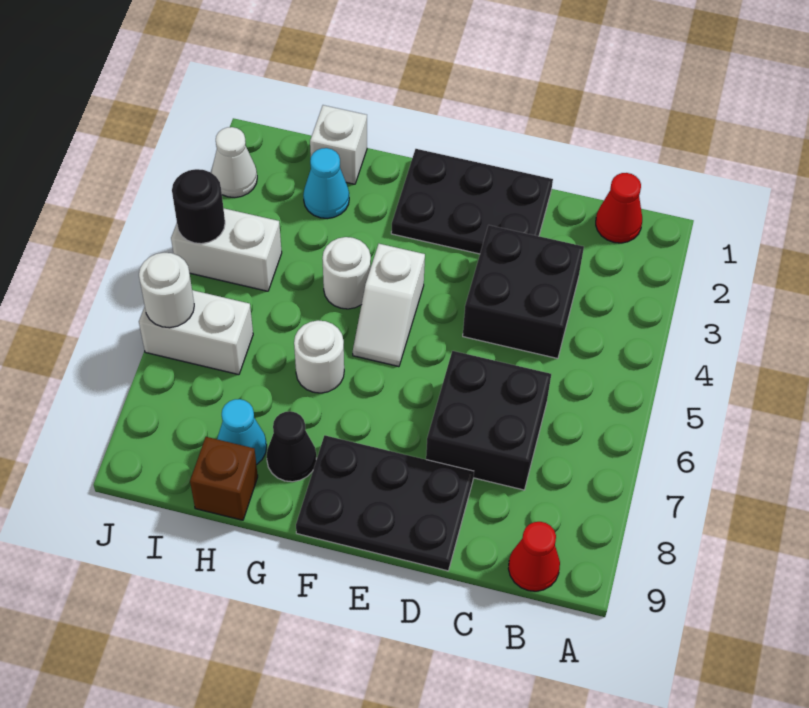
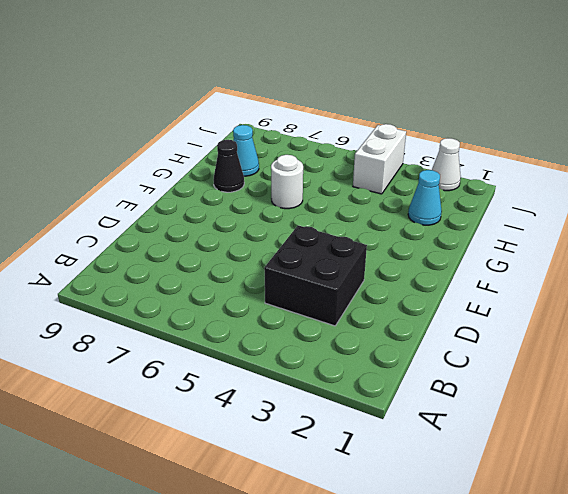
none -> red cone B1 level 1
none -> red cone B9 level 1
none -> black brick C6:D7 level 1

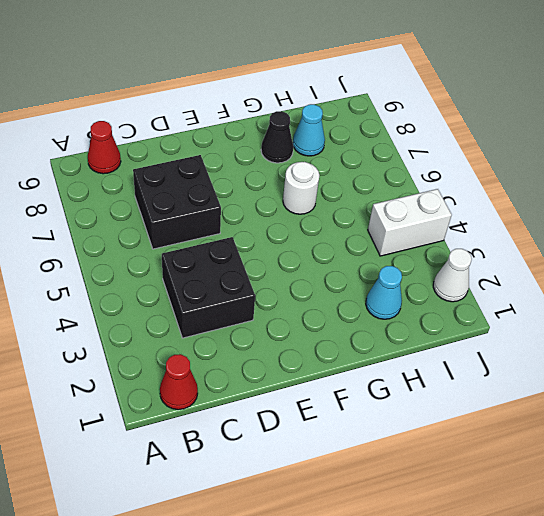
none -> black plate D1:F2 level 1
none -> black plate D8:F9 level 1
none -> white slope F4:F5 level 1 top 4

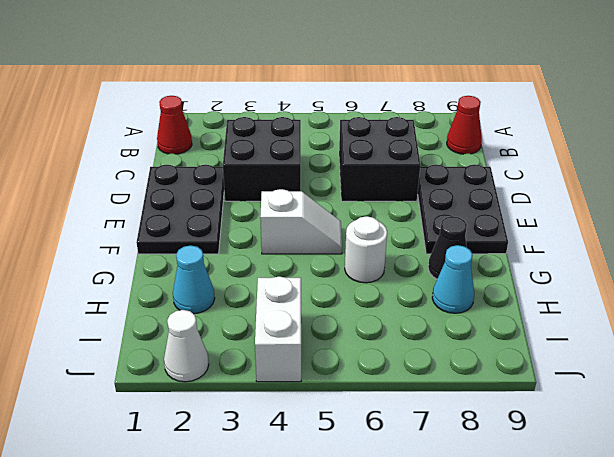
none -> white round brick G4 level 1
none -> white brick H1 level 1
none -> brown brick H9 level 1

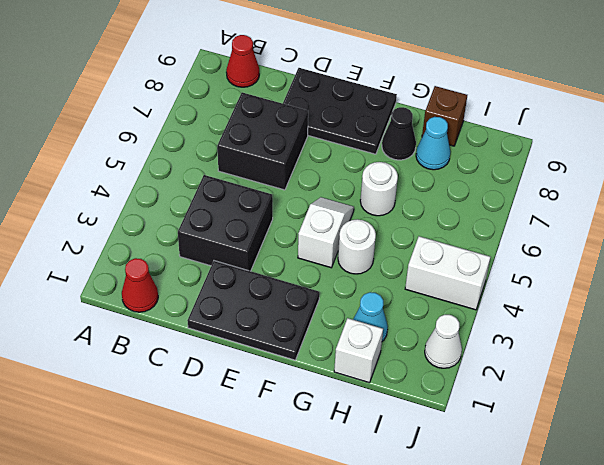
none -> white brick I6:J6 level 1
none -> black round brick J4 level 2
none -> white round brick J6 level 2

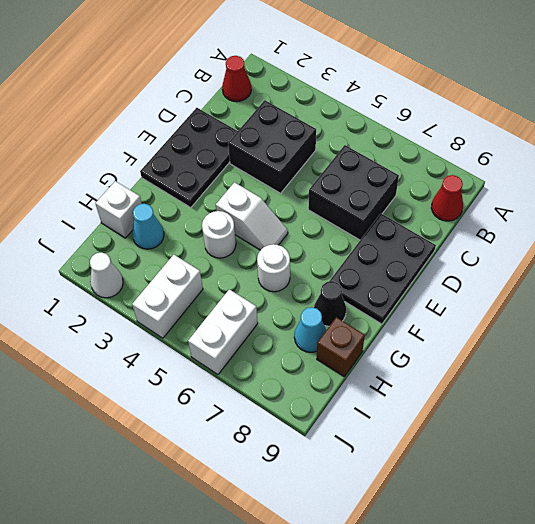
none -> black round brick J4 level 2
none -> white round brick J6 level 2

